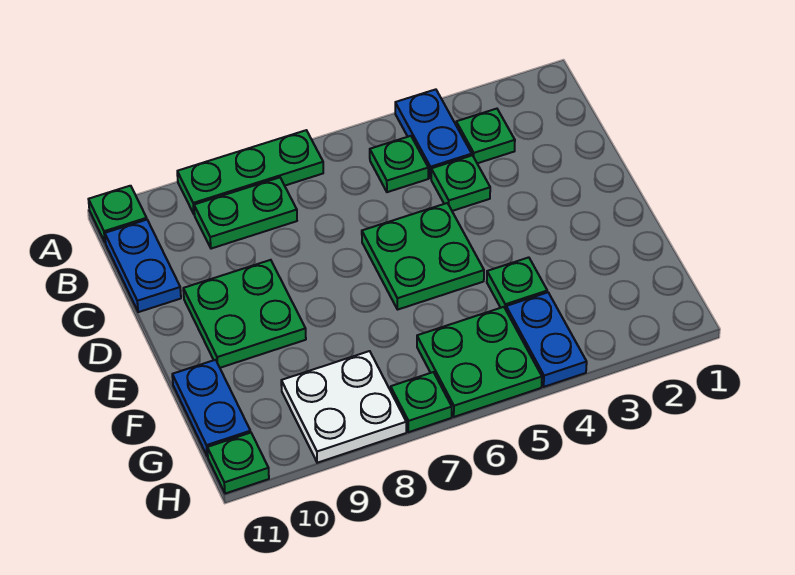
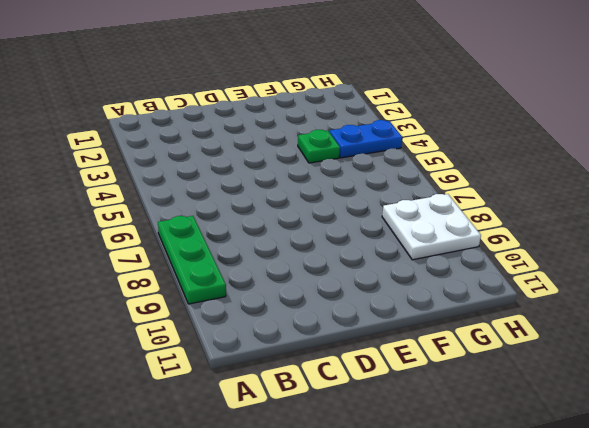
none -> blue plate A4:B4 level 1
none -> green plate A11 level 1
none -> green plate B3 level 1

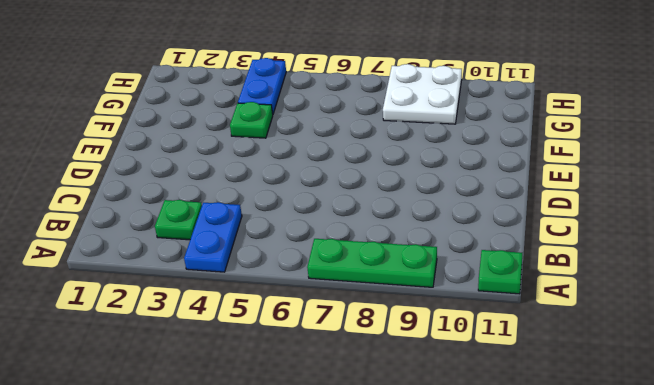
none -> green plate B5 level 1
none -> green plate B8:B9 level 1
none -> blue plate B11:C11 level 1

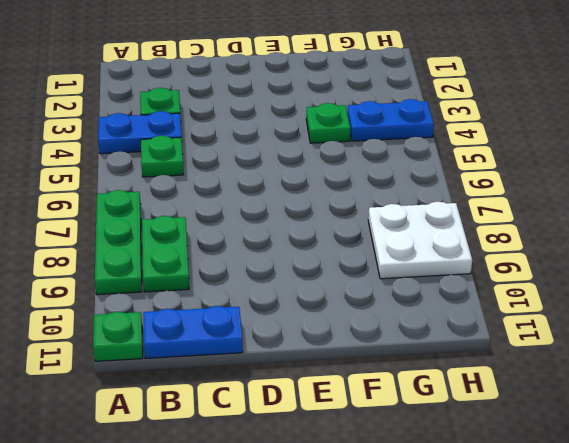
none -> green plate C4 level 1
none -> green plate D5:E6 level 1
none -> green plate D9:E10 level 1

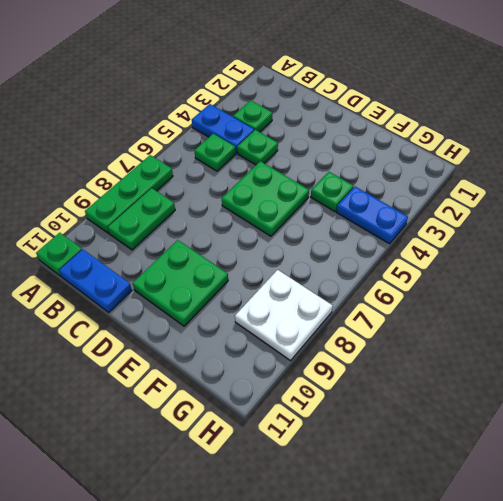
none -> blue plate F11:G11 level 1
none -> green plate G5:H6 level 1
none -> green plate H7 level 1

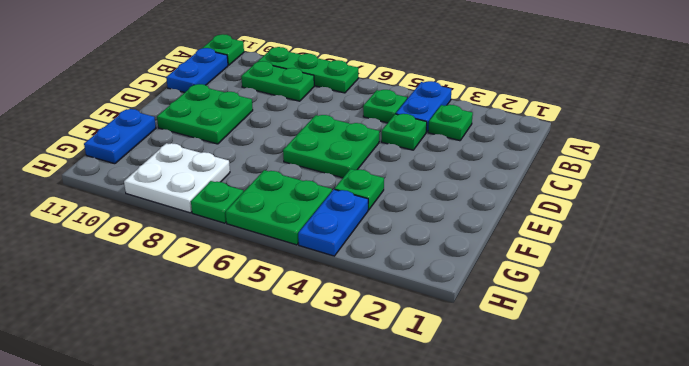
none -> green plate H11 level 1

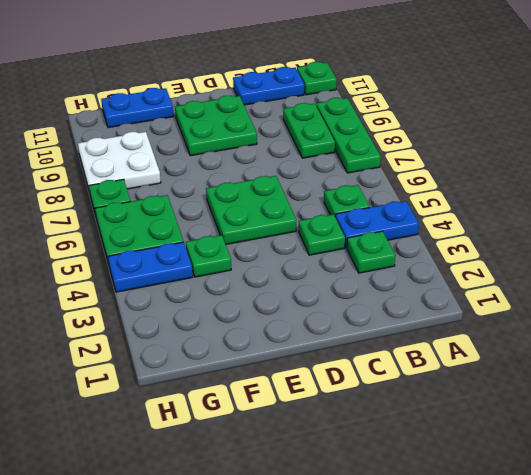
none -> green plate H11 level 1

